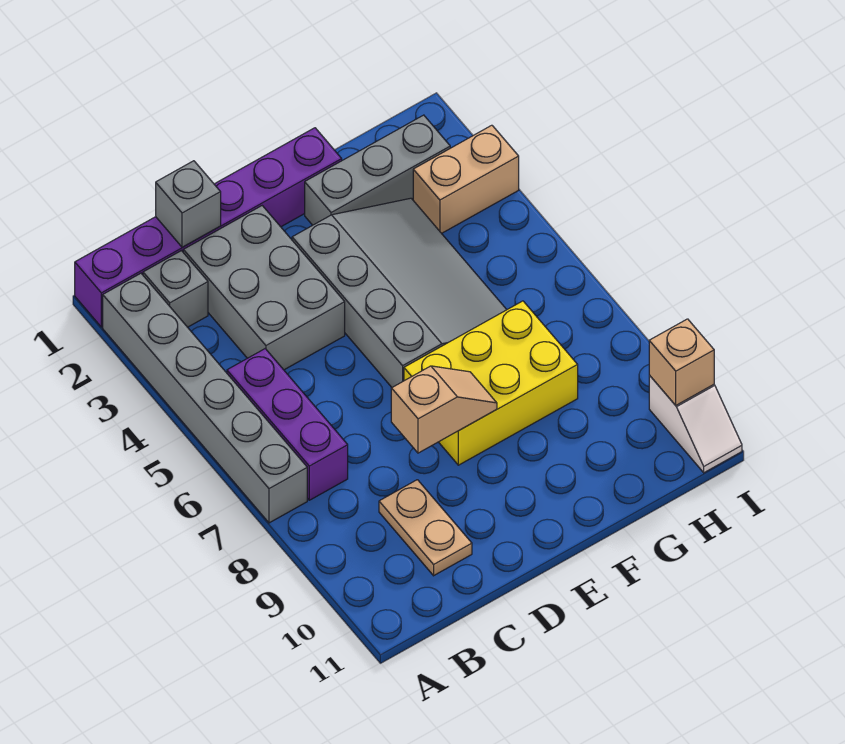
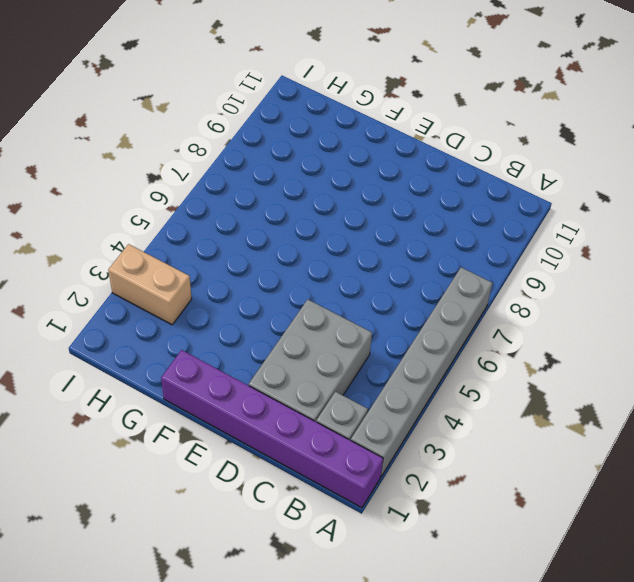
none -> purple brick B5:B7 level 1
none -> tan plate C9:C10 level 1
none -> grey slope E3:G6 level 1 top E

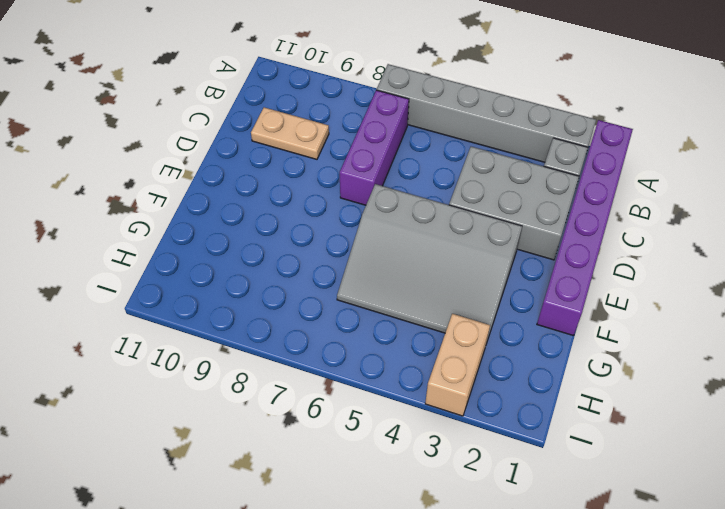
purple brick B7:D7 level 1 -> purple brick B5:B7 level 1
none -> yellow brick E7:G8 level 1
none -> grey brick F2:H2 level 1
none -> white slope I10:I11 level 1 top 10

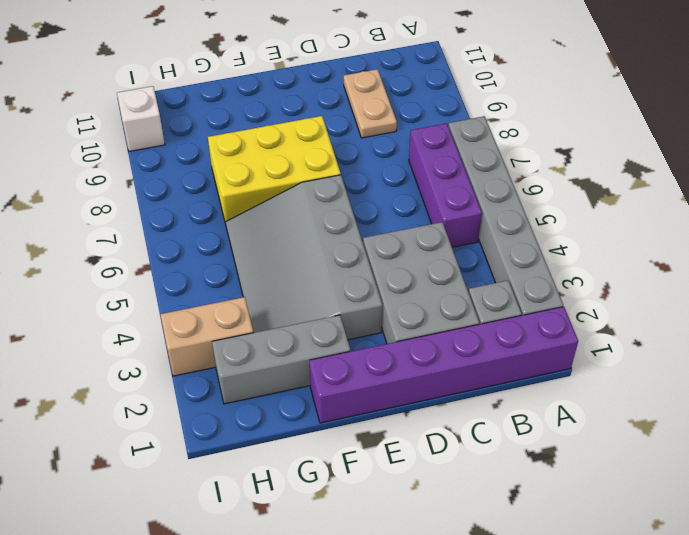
none -> grey brick C1 level 2
none -> tan slope D8:E8 level 2 top D
none -> tan brick I10 level 2

